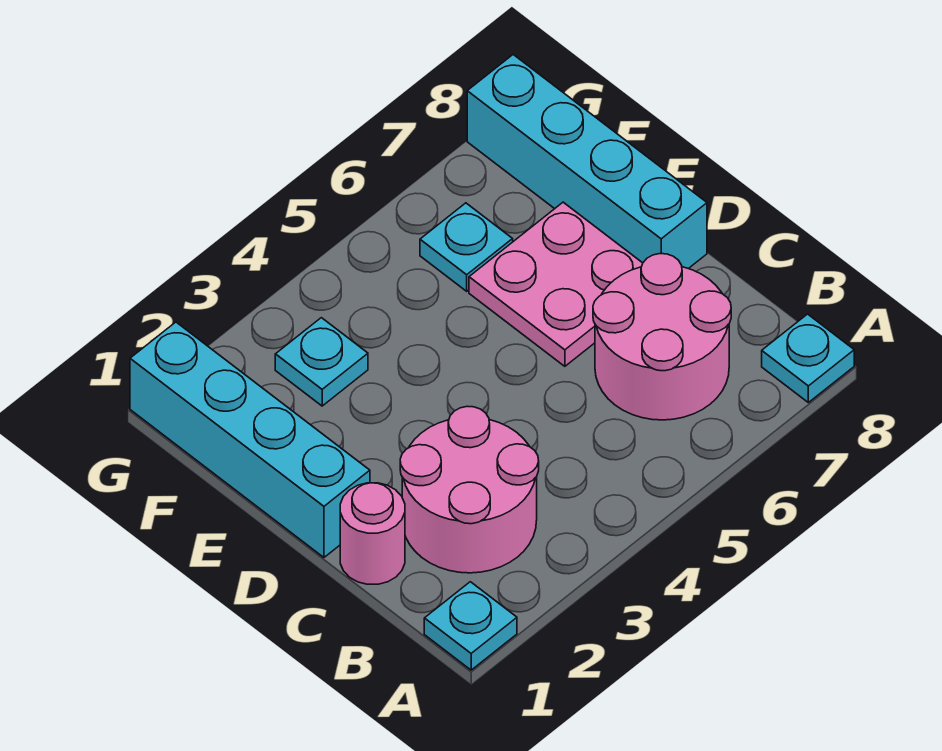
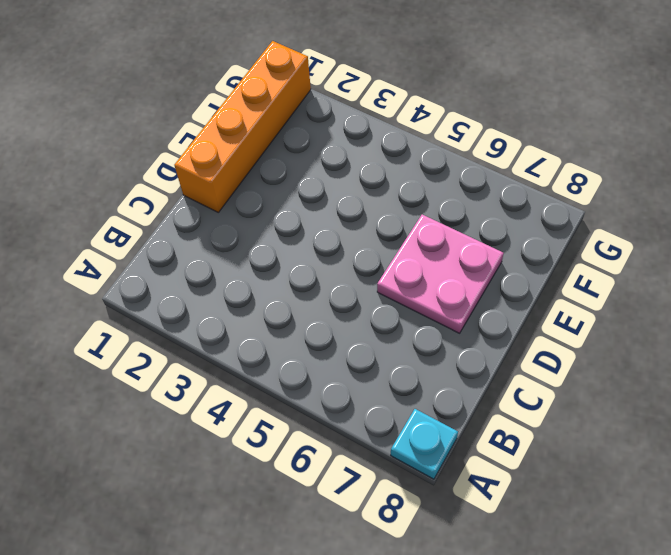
orange brick D1:G1 level 1 -> cyan brick D1:G1 level 1
none -> cyan plate A1 level 1
none -> pink round brick B2:C3 level 1

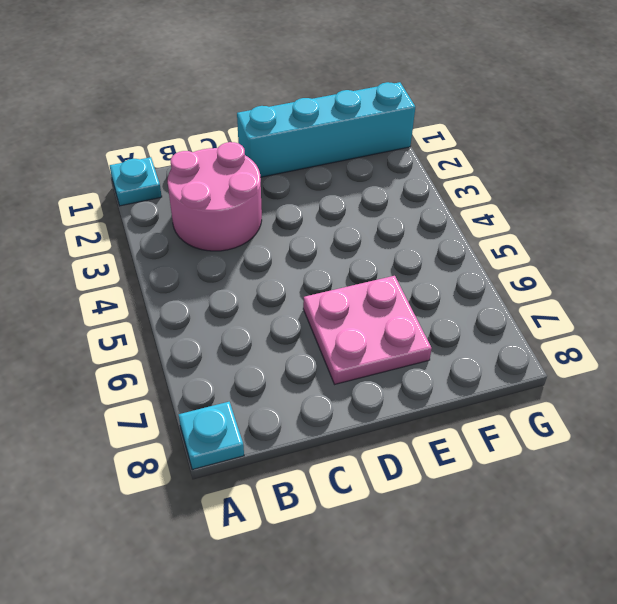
none -> pink round brick B6:C7 level 1
none -> pink round brick C1 level 1

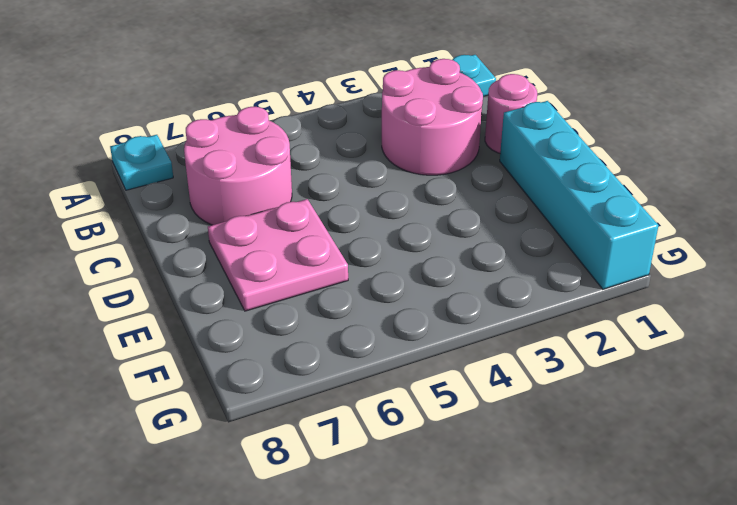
none -> cyan brick D8:G8 level 1
none -> cyan plate F3 level 1

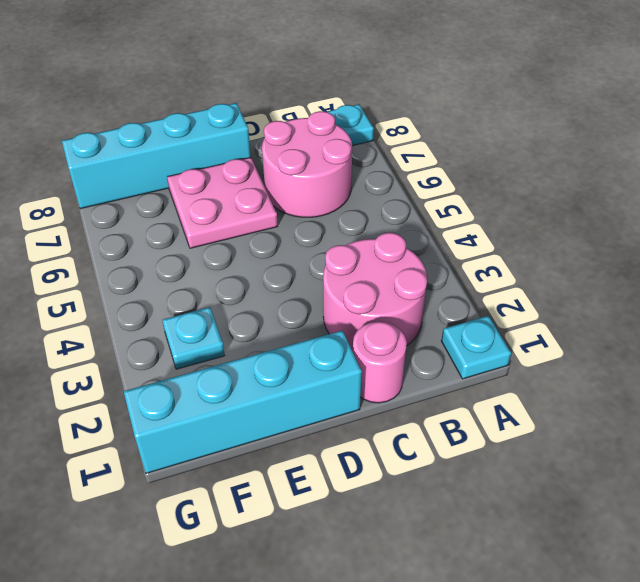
none -> cyan plate F6 level 1

